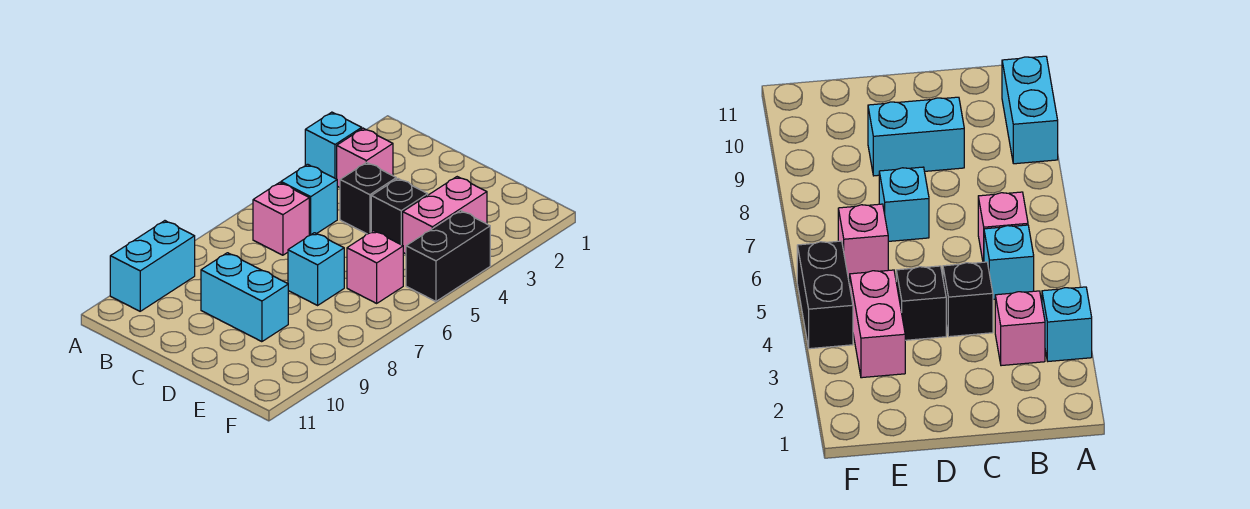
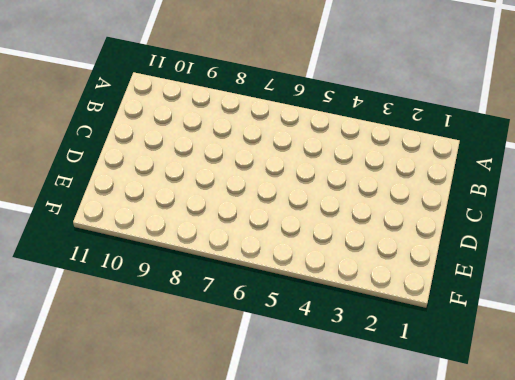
none -> cyan brick A3 level 1
none -> cyan brick A9:A10 level 1
none -> pink brick B3 level 1

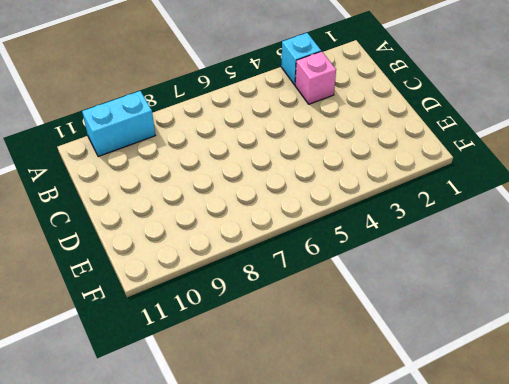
none -> cyan brick B5 level 1
none -> pink brick B6 level 1
none -> black brick C4 level 1

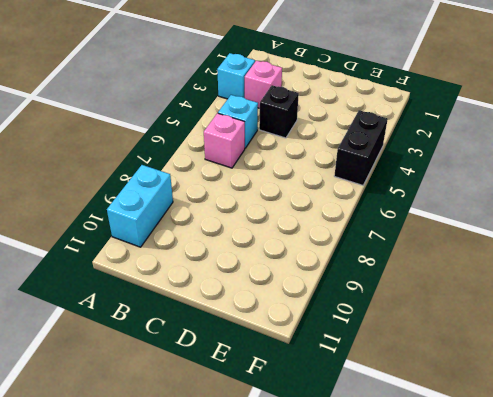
none -> cyan brick C9:D9 level 1
none -> black brick D4 level 1
none -> cyan brick D7 level 1

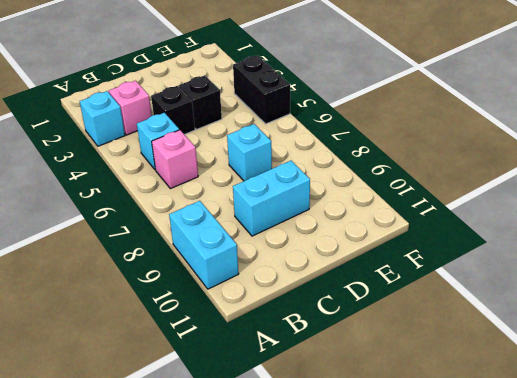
none -> pink brick E3:E4 level 1
none -> pink brick E6 level 1

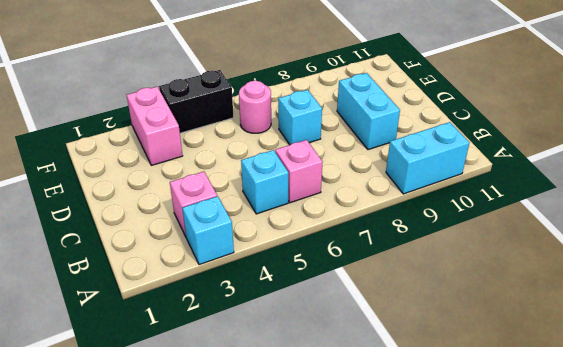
pink brick E3:F3 level 1 -> pink brick E3:E4 level 1
pink round brick E6 level 1 -> pink brick E6 level 1
none -> black brick C4 level 1
none -> black brick D4 level 1

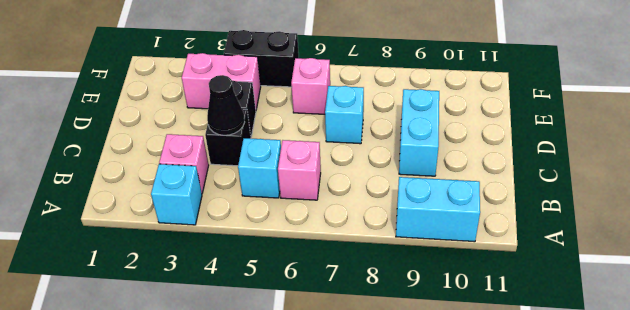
black cone C4 level 2 -> none

